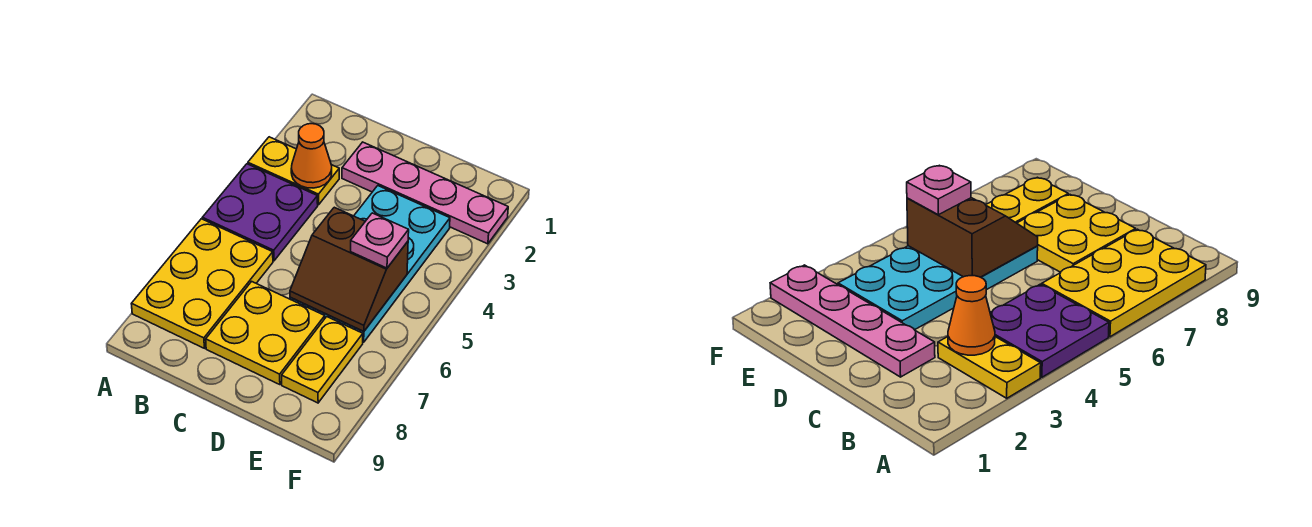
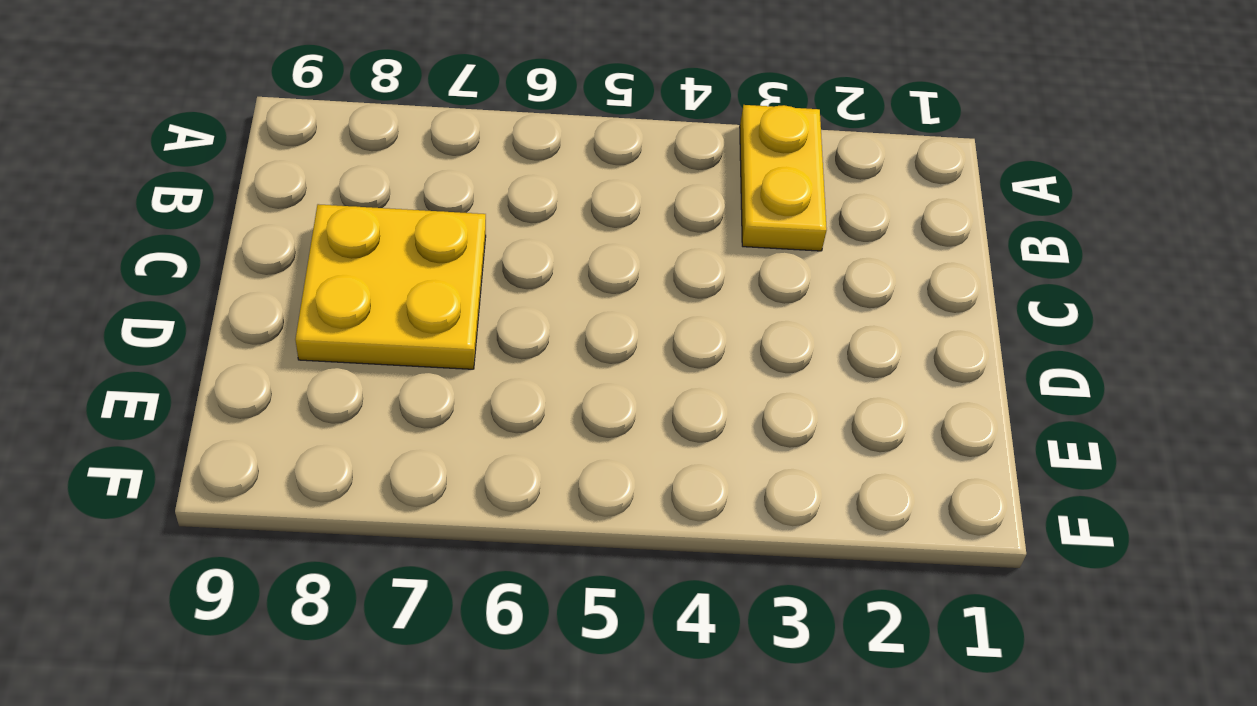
none -> purple plate A4:B5 level 1
none -> yellow plate A6:B8 level 1

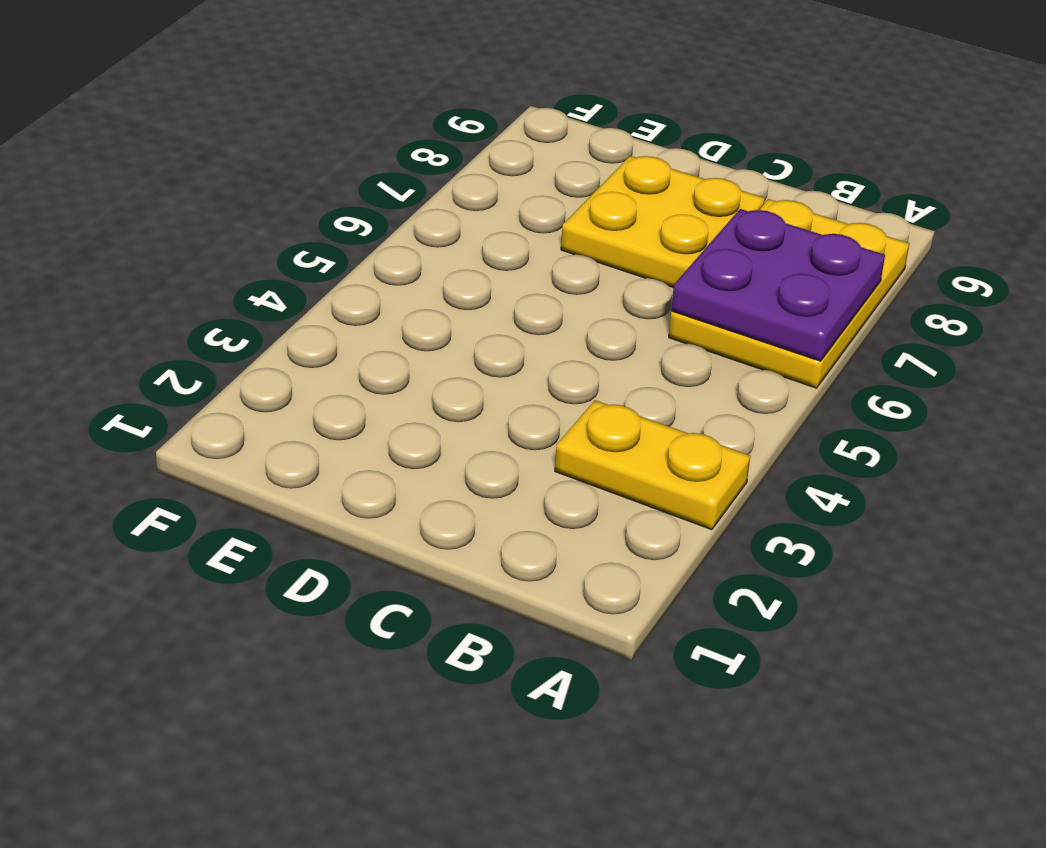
purple plate A6:B7 level 2 -> purple plate A4:B5 level 1
none -> pink plate C2:F2 level 1
none -> cyan plate D3:E6 level 1

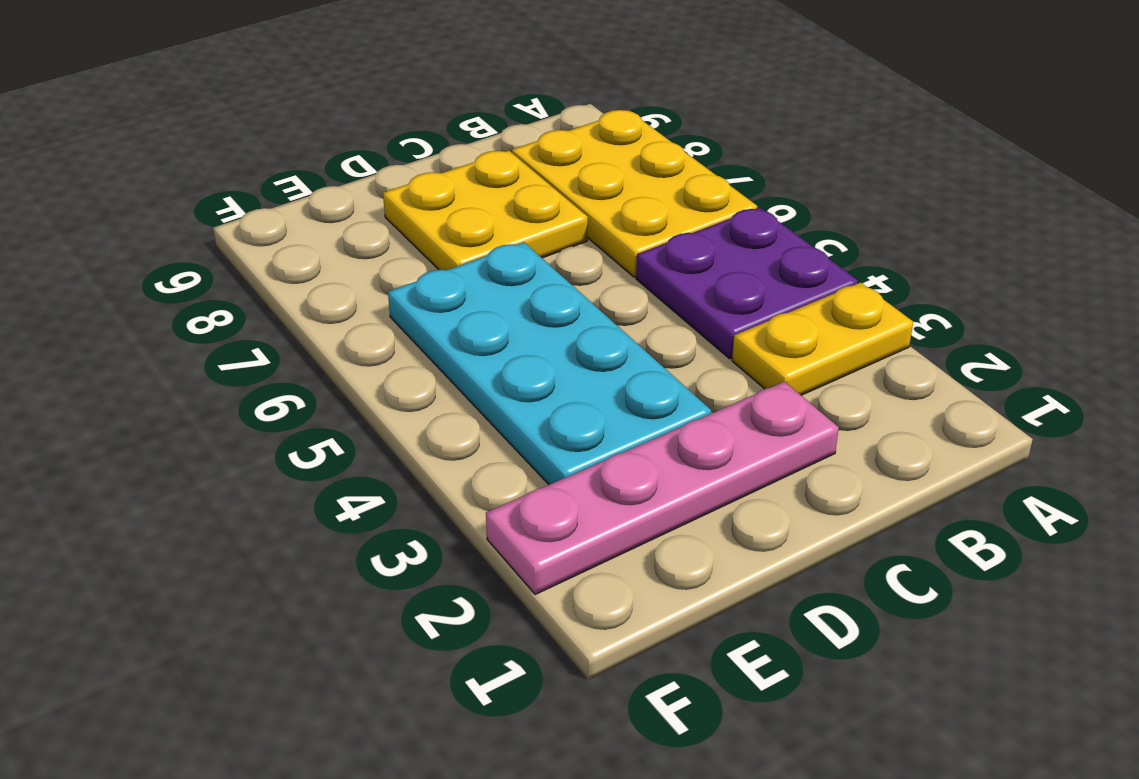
none -> yellow plate E7:E8 level 1
none -> orange cone B3 level 2

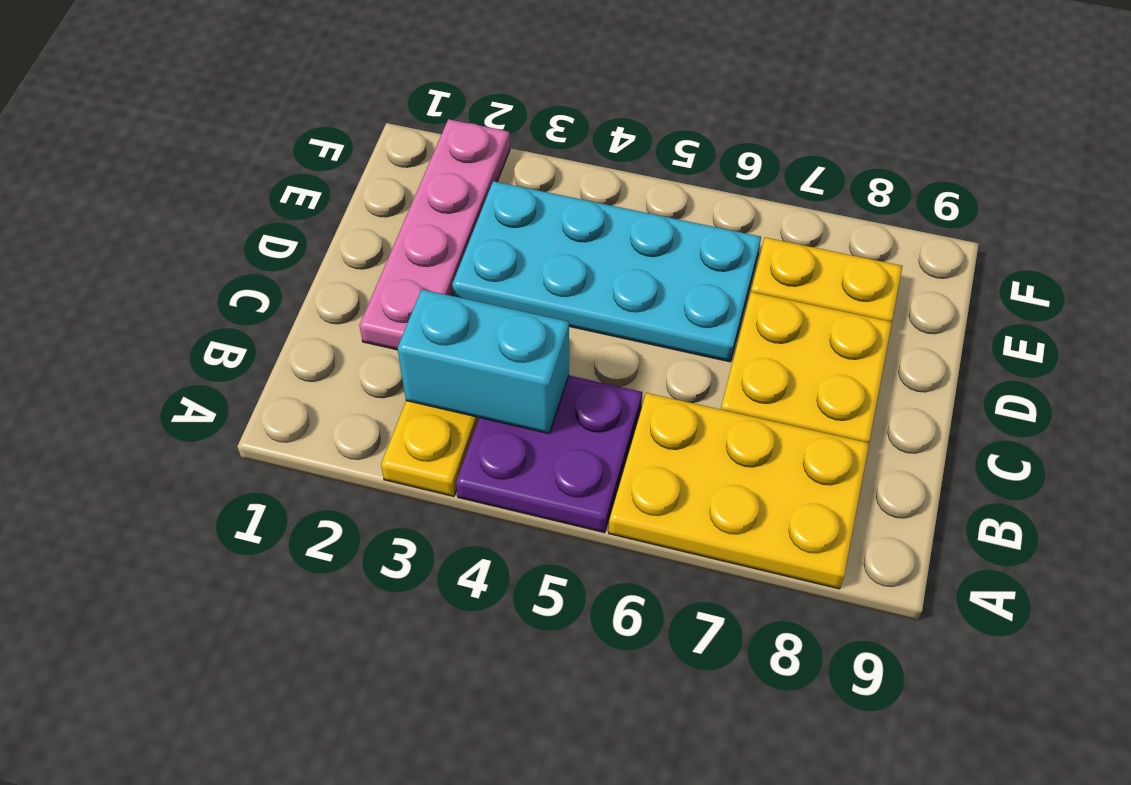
cyan brick B3:B4 level 2 -> orange cone B3 level 2
none -> brown slope D5:E6 level 2 top 5
none -> pink plate E5 level 3

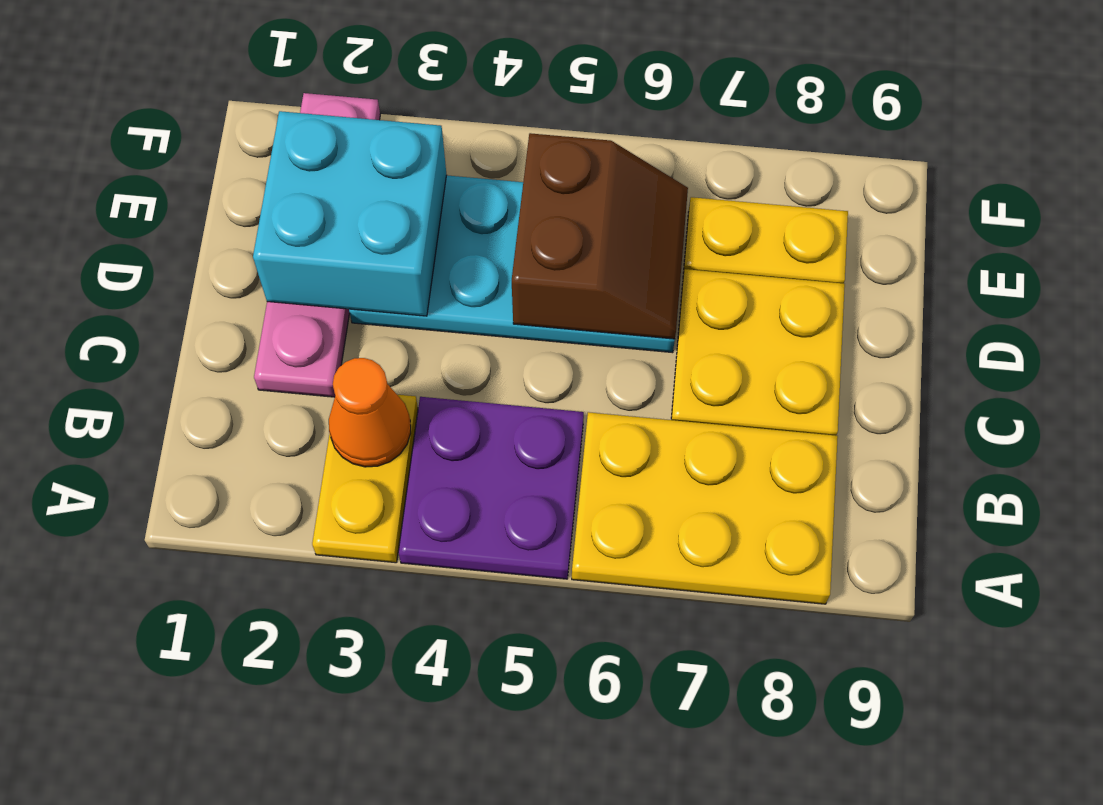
cyan brick D2:E3 level 2 -> none
none -> pink plate E5 level 3

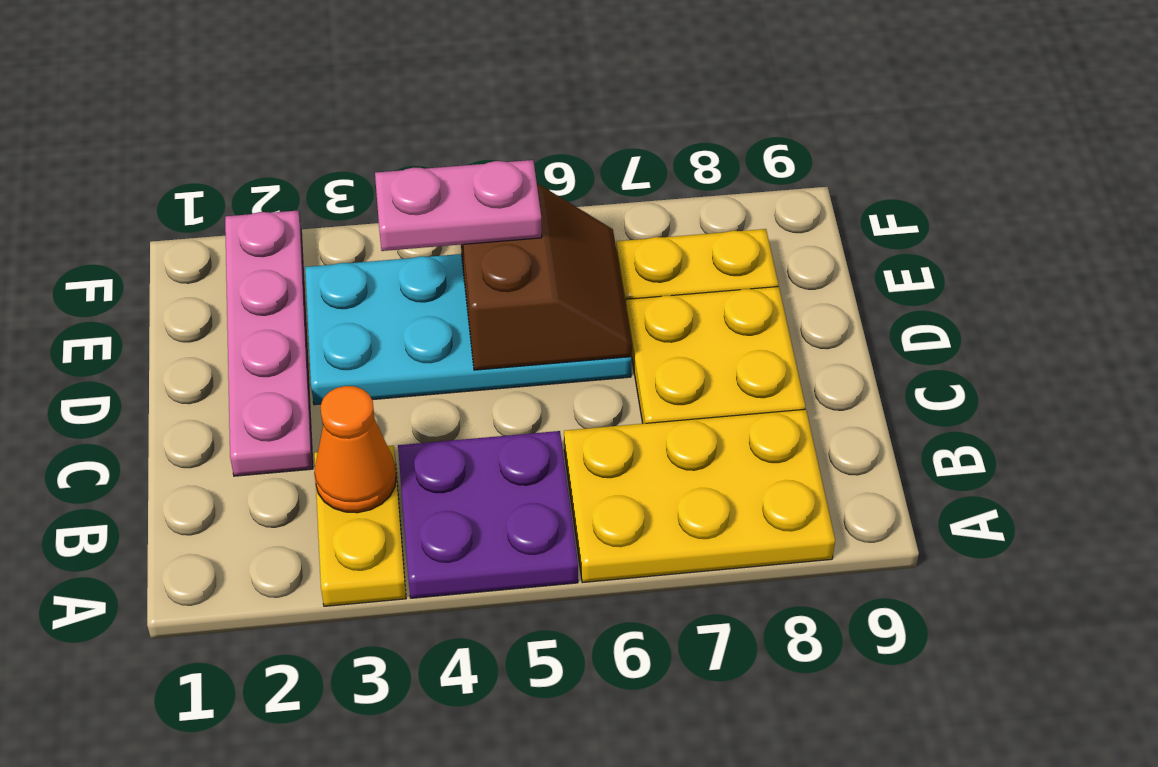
pink plate E4:E5 level 3 -> pink plate E5 level 3

